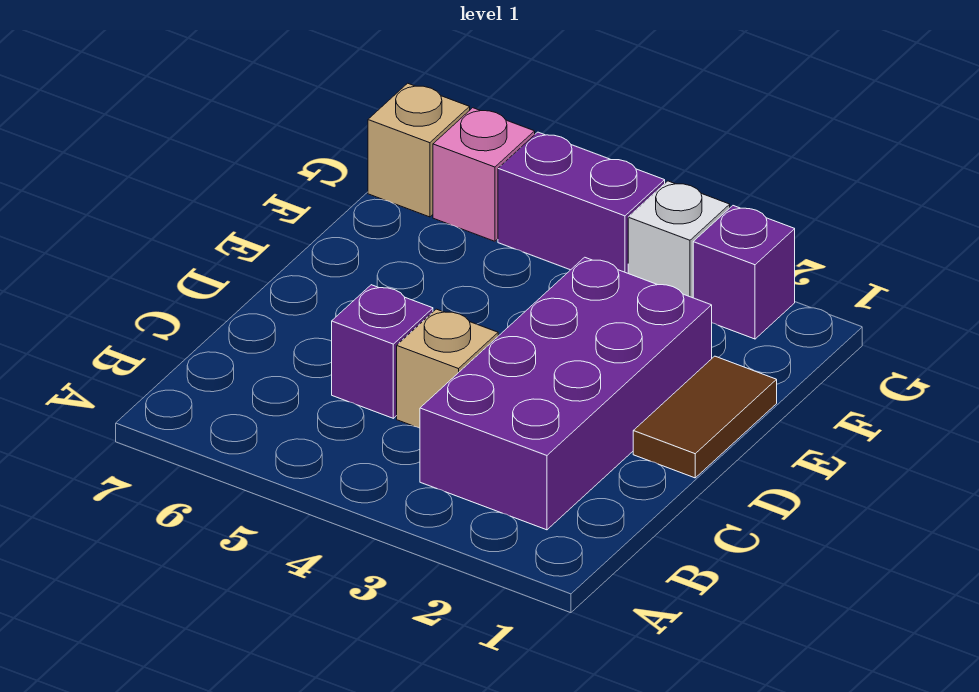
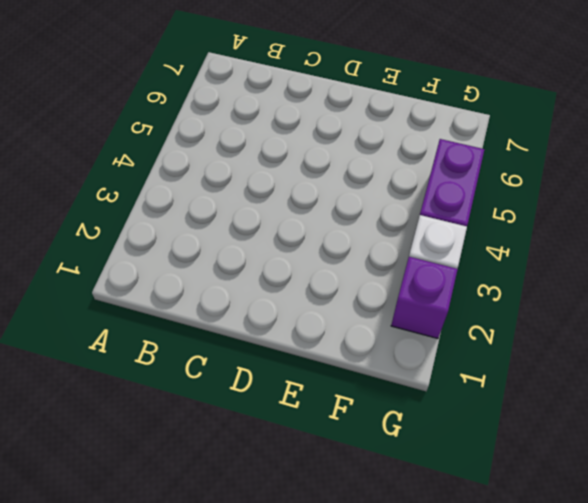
none -> purple brick B2:E3 level 1
none -> tan brick C4 level 1

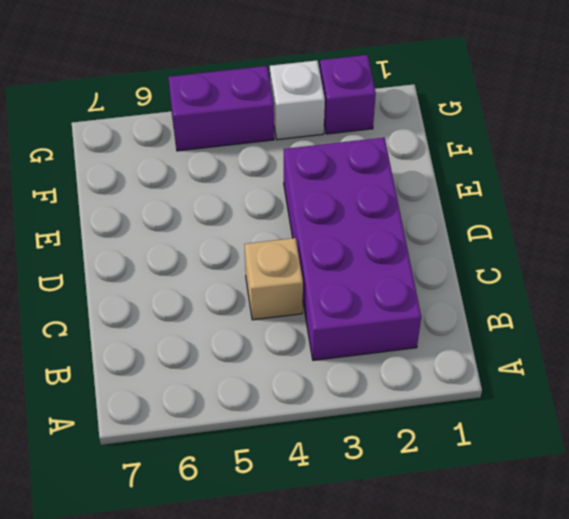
none -> purple brick C5 level 1
none -> brown tile D1:E1 level 1

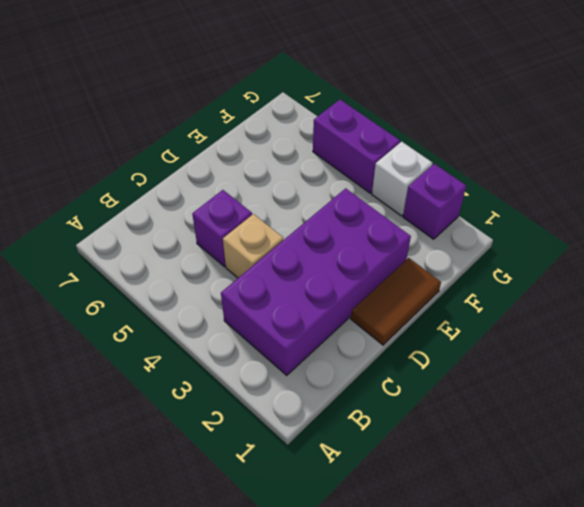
none -> pink brick G6 level 1
none -> tan brick G7 level 1

